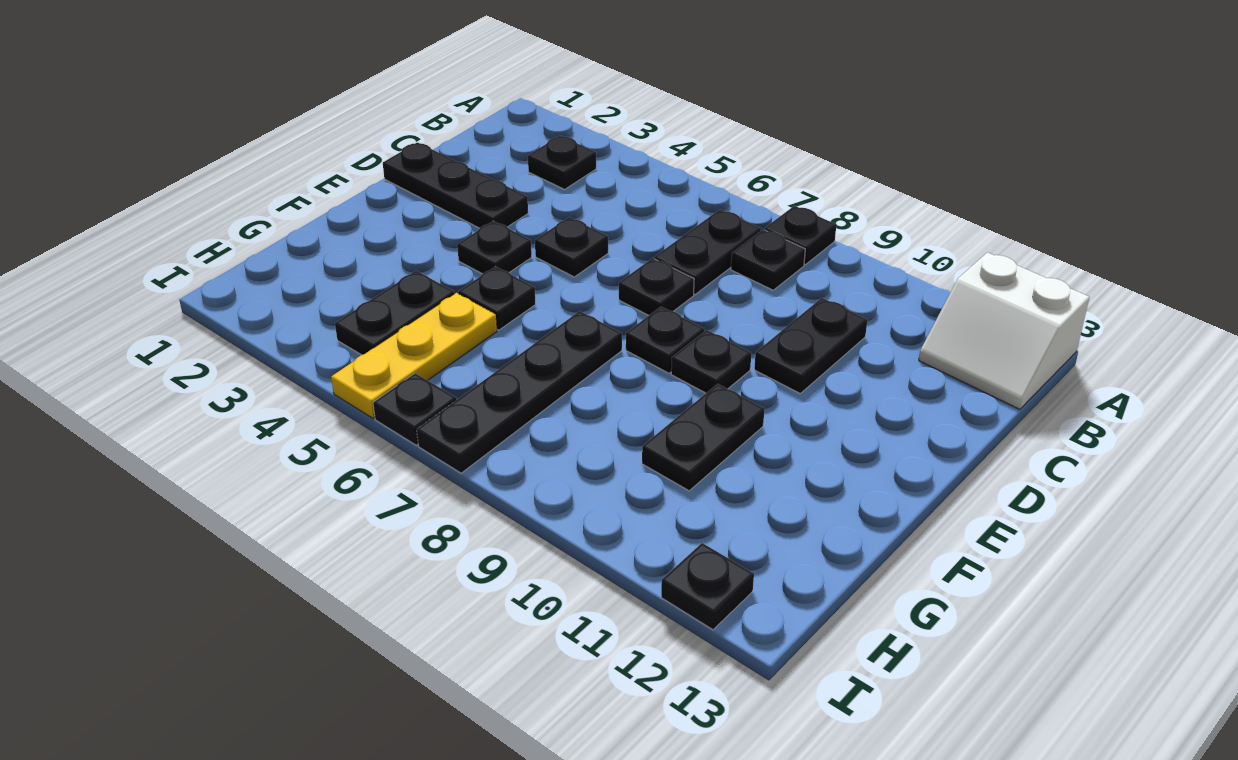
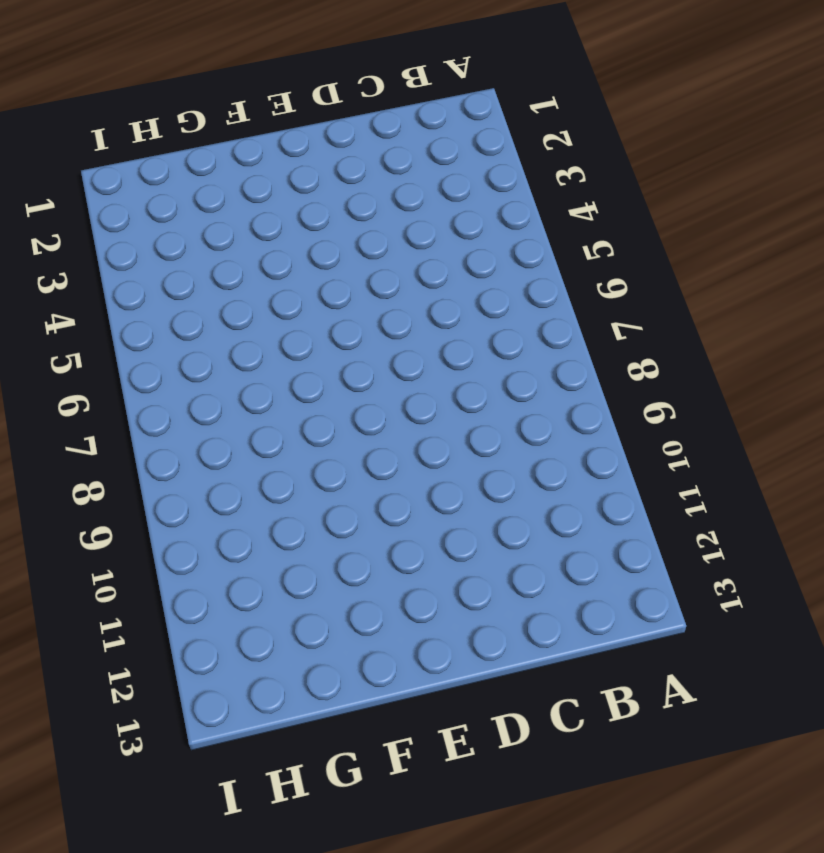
none -> black plate A8 level 1
none -> white slope A12:B13 level 1 top A
none -> black plate B3 level 1

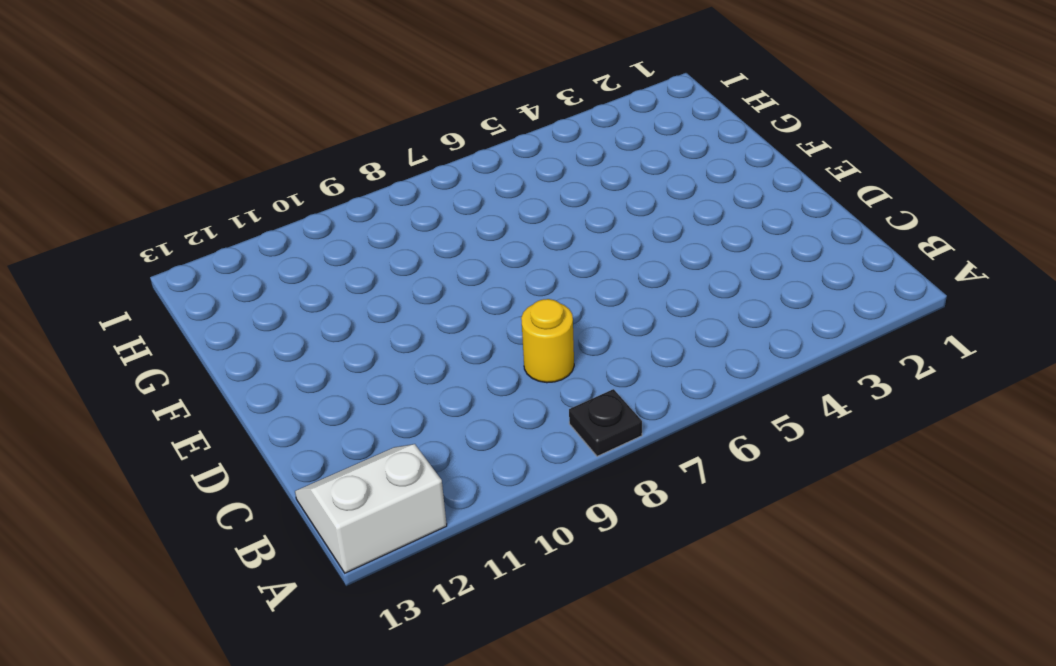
yellow round brick C8 level 1 -> none
none -> black plate B3 level 1
none -> black plate B7:C7 level 1
none -> black plate B8 level 1

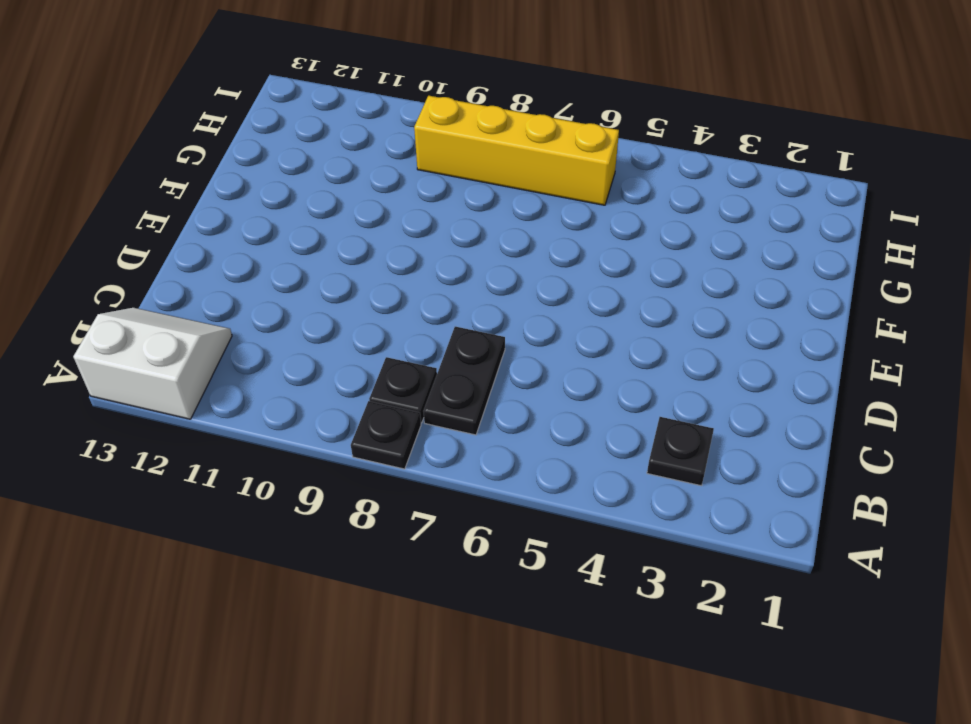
yellow brick H6:H9 level 1 -> black plate F7:I7 level 1
none -> black plate C10:D10 level 1
none -> black plate D1:D3 level 1
none -> black plate D5 level 1

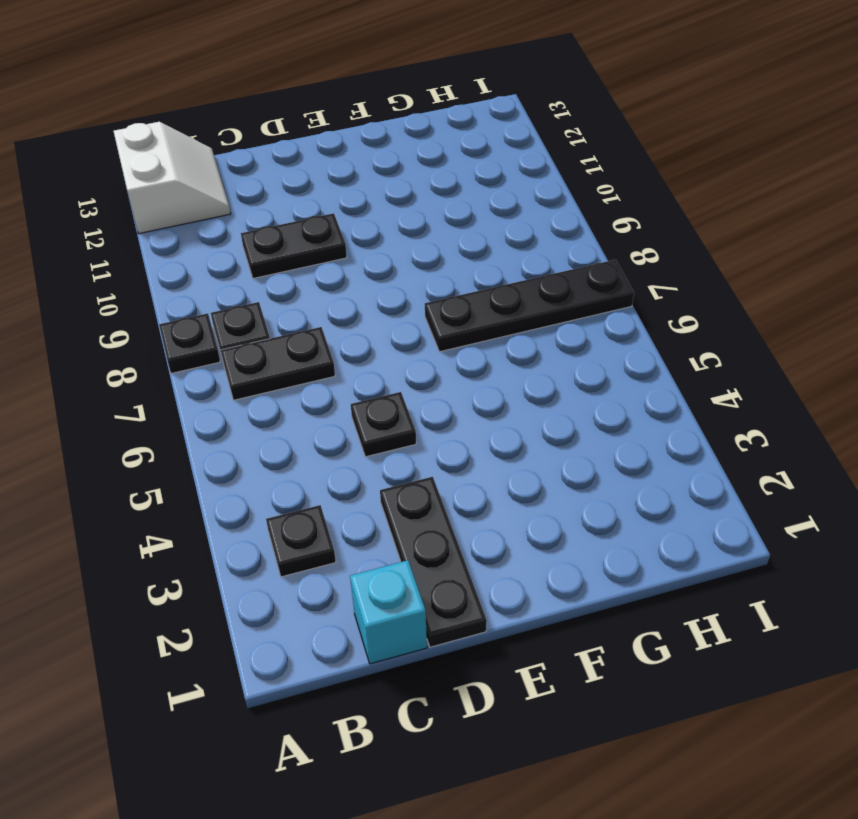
cyan brick C1 level 1 -> none
none -> black plate D7 level 1
none -> black plate E4 level 1
none -> black plate E8 level 1

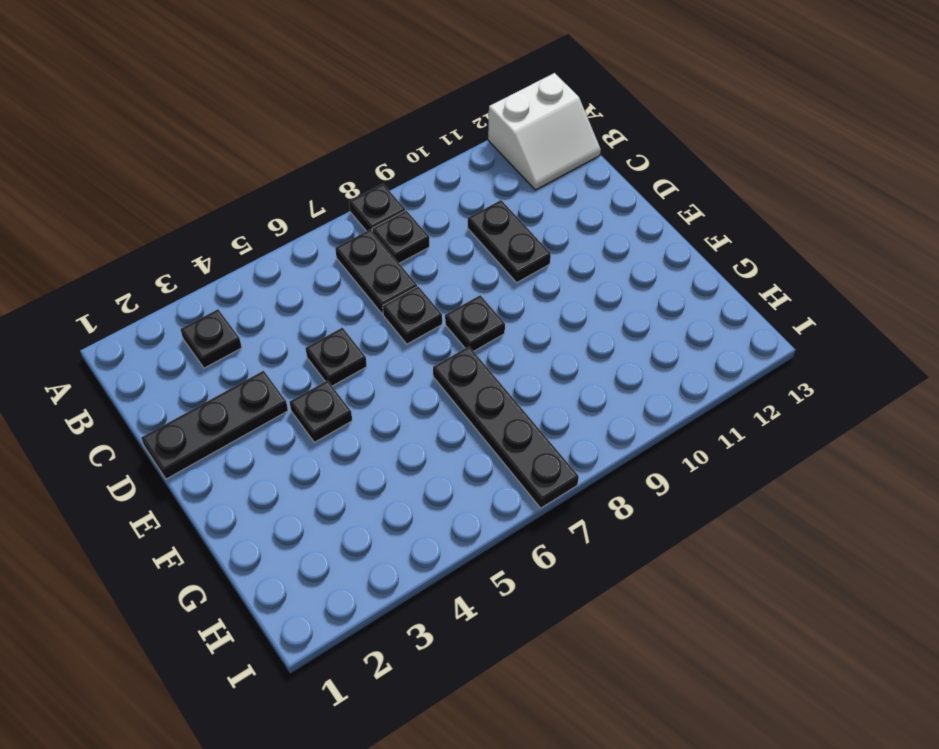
none -> black plate E9 level 1
none -> black plate F5 level 1
none -> black plate F10:G10 level 1

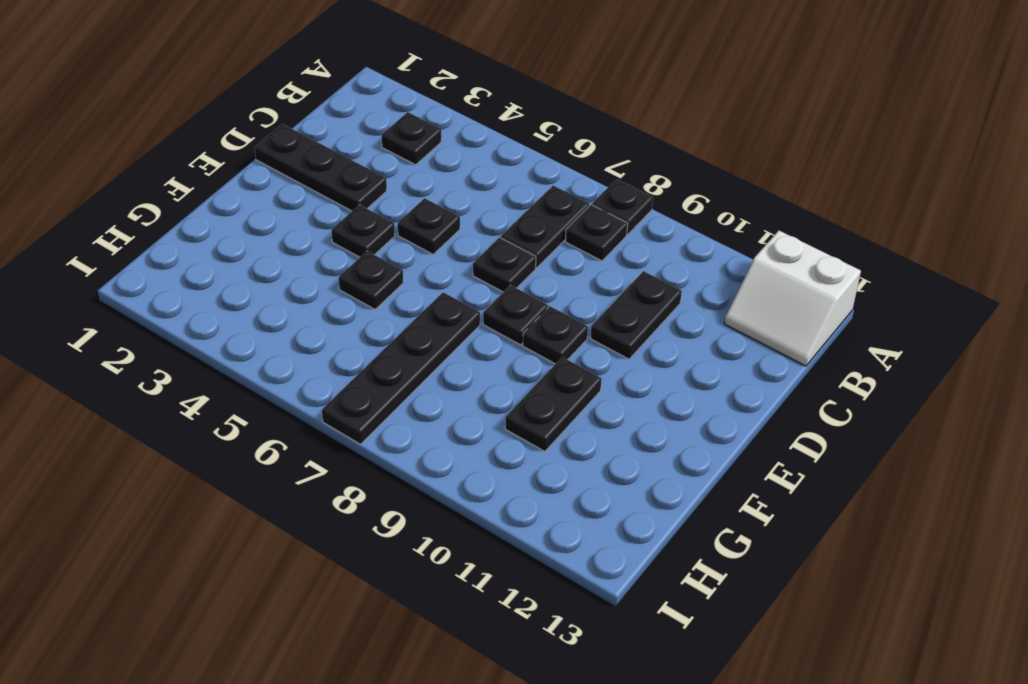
none -> black plate G4:H4 level 1
none -> yellow plate G5:I5 level 1
none -> black plate I6 level 1

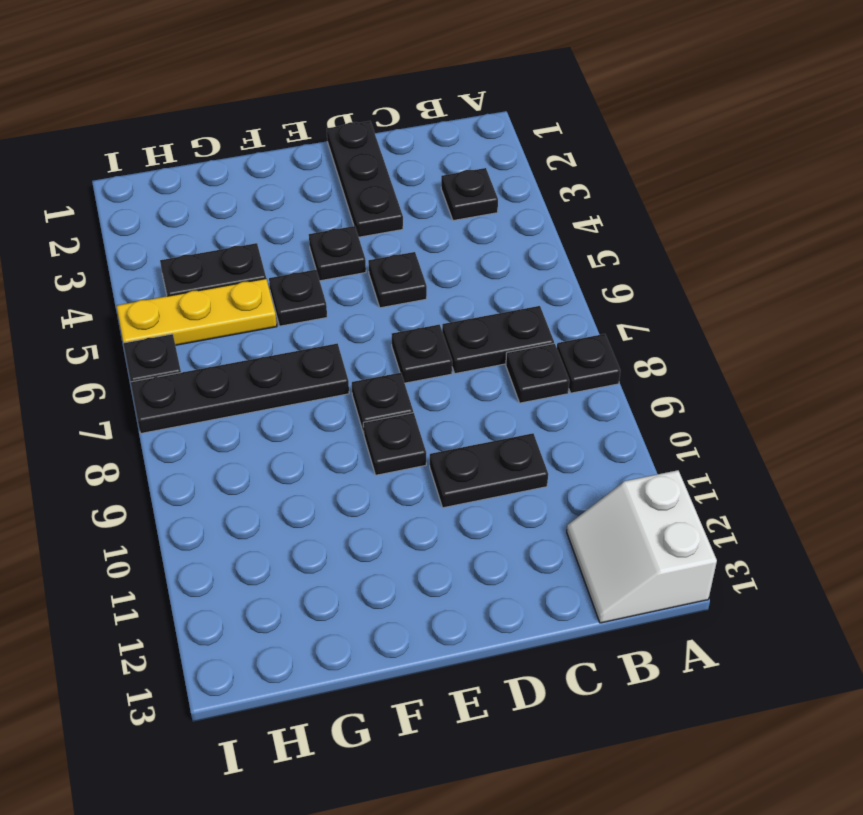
none -> black plate F10:G10 level 1
none -> black plate I12 level 1

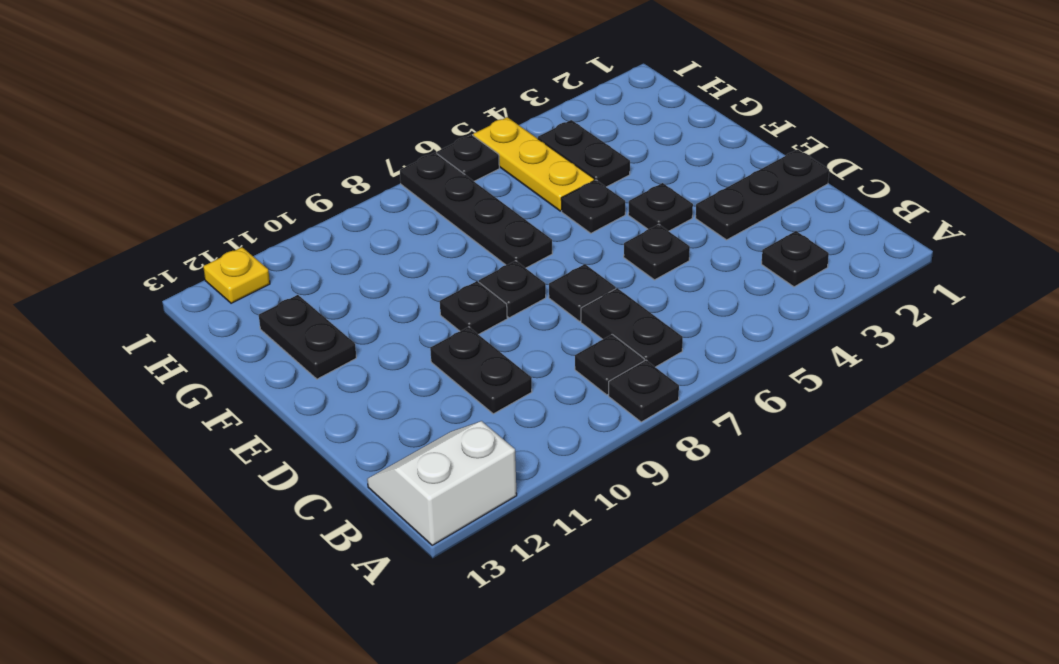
black plate F12:G12 level 1 -> black plate F10:G10 level 1
yellow plate I12 level 1 -> black plate I12 level 1

